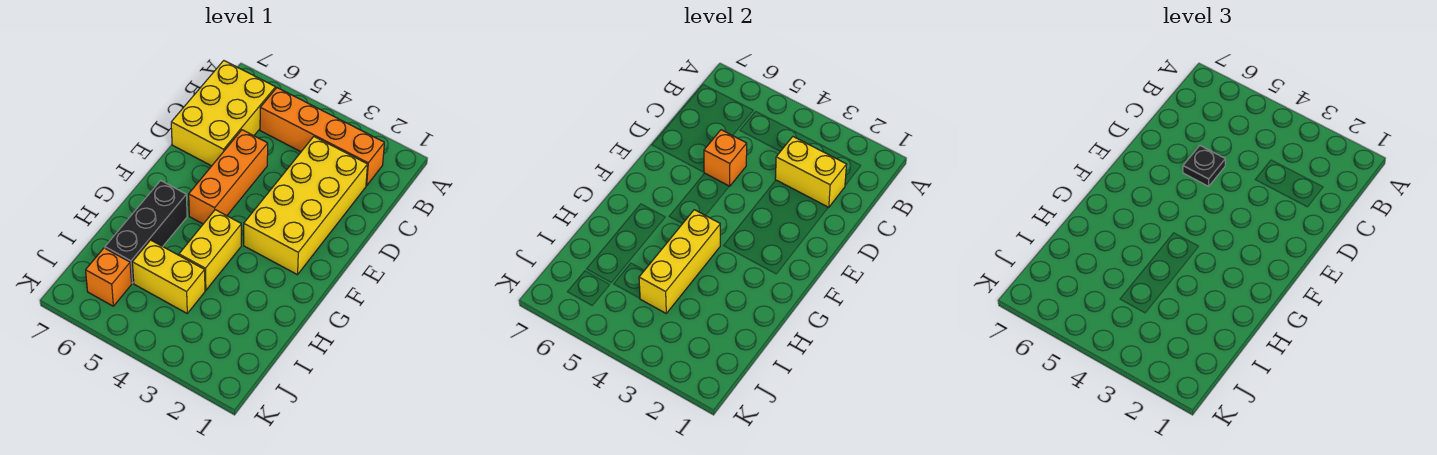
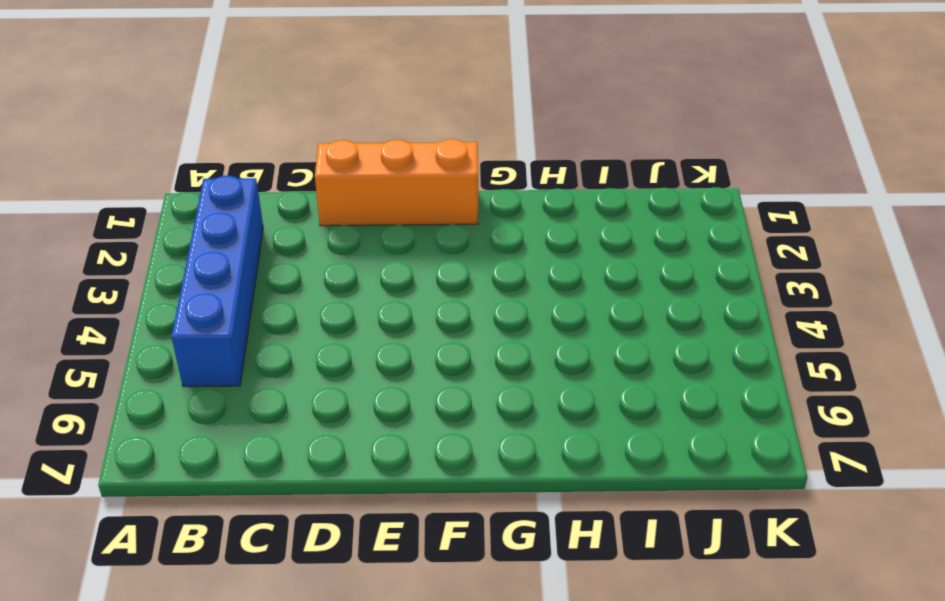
blue brick B2:B5 level 1 -> orange brick B2:B5 level 1
orange brick D1:F1 level 1 -> orange brick D5:F5 level 1
none -> yellow brick B6:D7 level 1
none -> yellow brick C2:F3 level 1
none -> yellow brick G4:H4 level 1

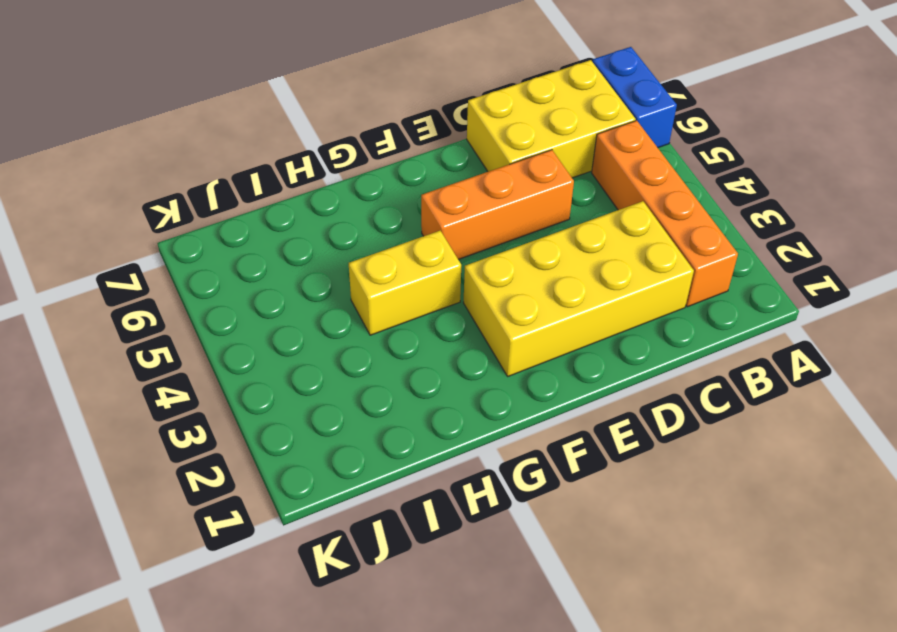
blue brick A6:A7 level 1 -> none
none -> black brick G6:I6 level 1
none -> yellow brick I4:I5 level 1
none -> orange brick J6 level 1

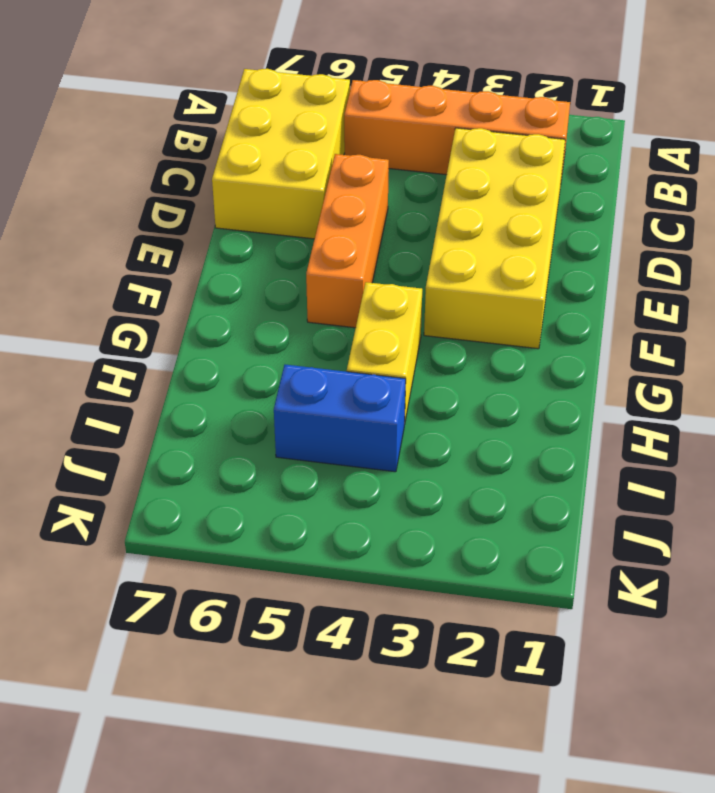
blue brick I4:I5 level 1 -> yellow brick I4:I5 level 1
none -> black brick G6:I6 level 1
none -> orange brick J6 level 1
none -> yellow brick C2:C3 level 2

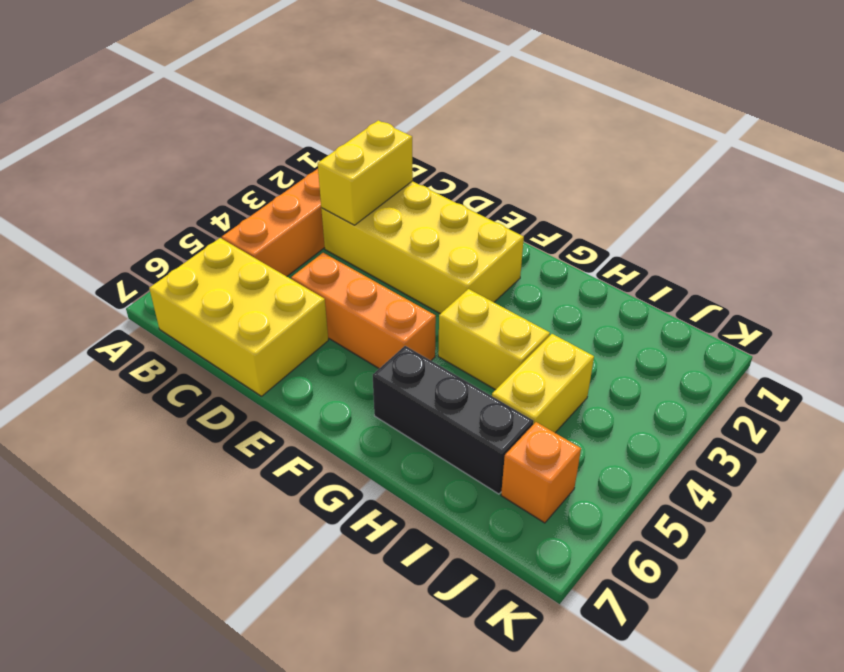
none -> orange brick D5 level 2
none -> yellow brick G4:I4 level 2
none -> black plate D5 level 3

